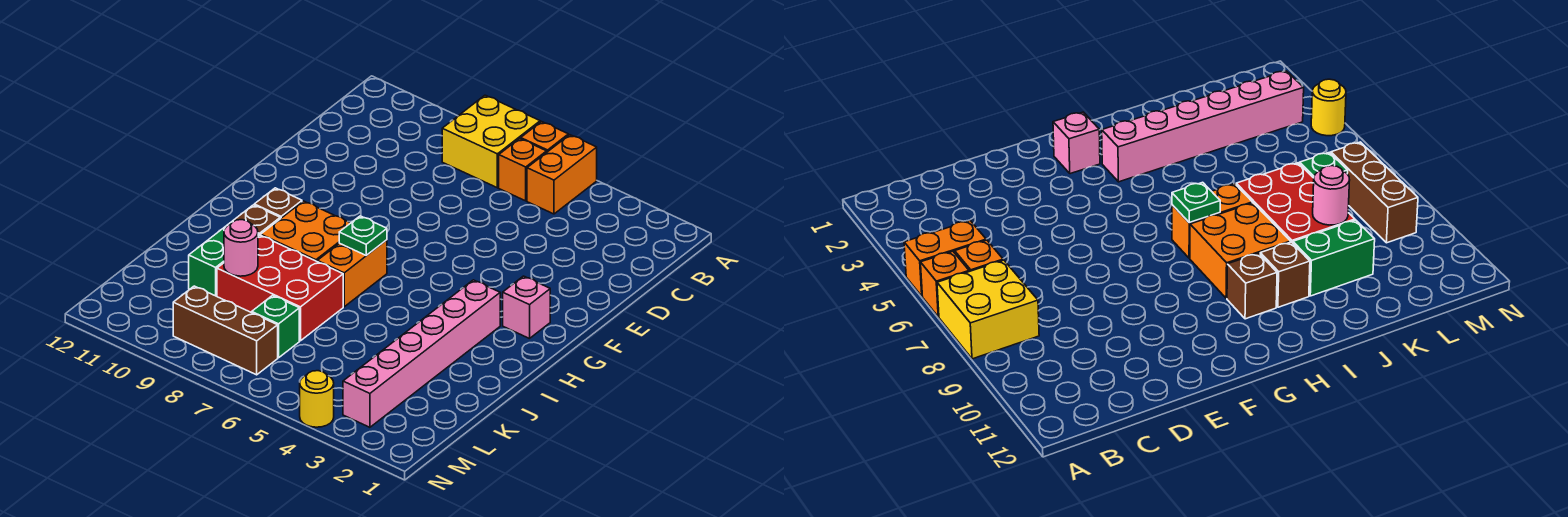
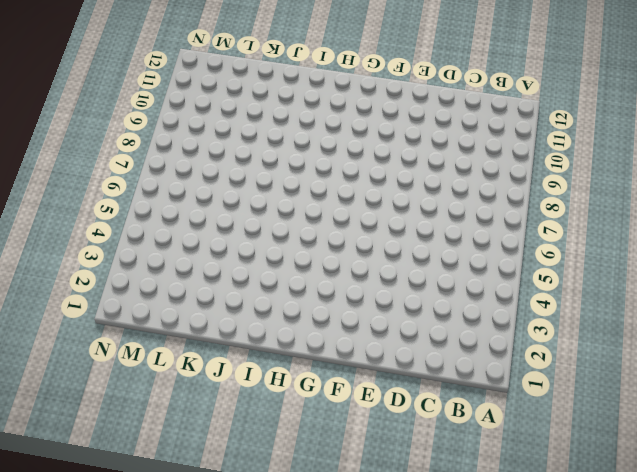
none -> orange brick A5:B5 level 1
none -> orange brick A6 level 1
none -> yellow brick A7:B8 level 1

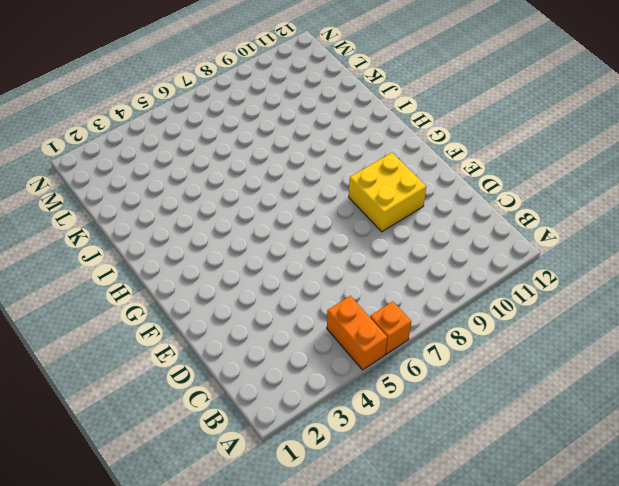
yellow brick E9:F10 level 1 -> yellow brick A7:B8 level 1
none -> orange brick B6 level 1
none -> pink brick G2 level 1
none -> pink brick H3:M3 level 1

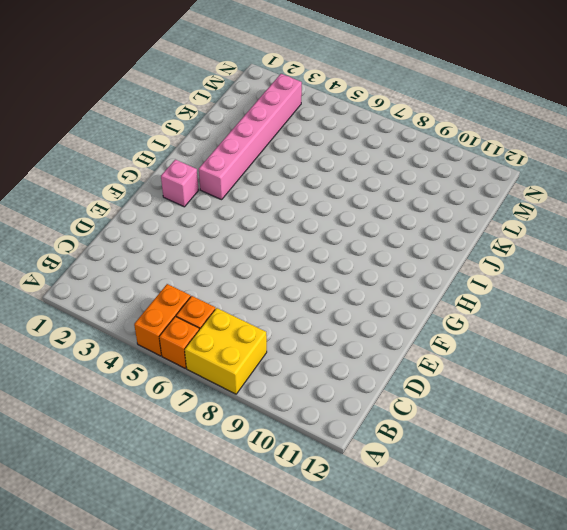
none -> orange brick H7:I7 level 1
none -> orange brick H8:I9 level 1
none -> brown brick H10 level 1

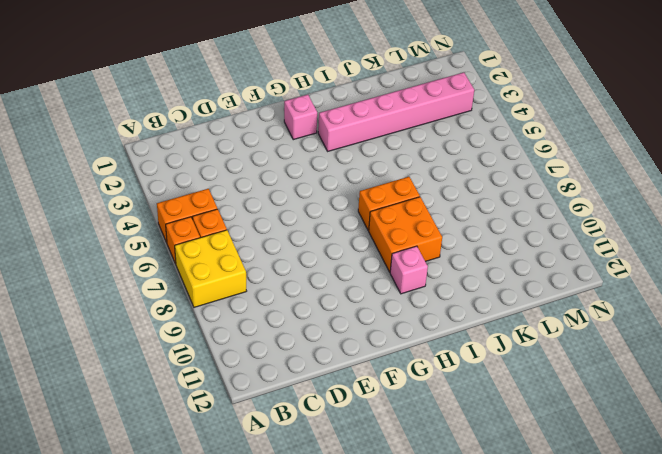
pink brick H10 level 1 -> brown brick H10 level 1
none -> brown brick I10 level 1
none -> red brick J7:K9 level 1
none -> green brick J10:K10 level 1

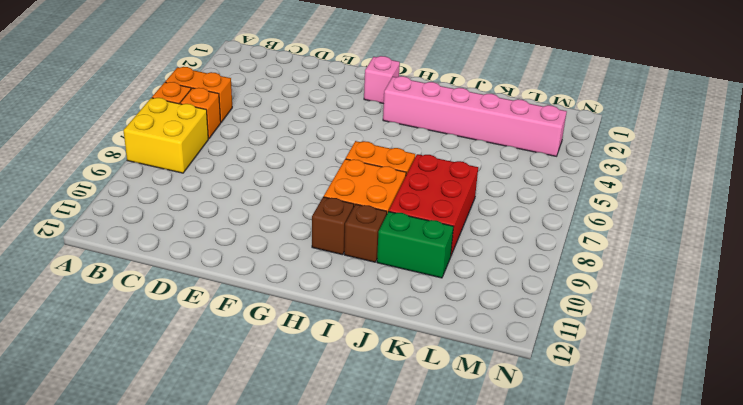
none -> green brick L7 level 1
none -> brown brick M7:M9 level 1
none -> yellow round brick N4 level 1

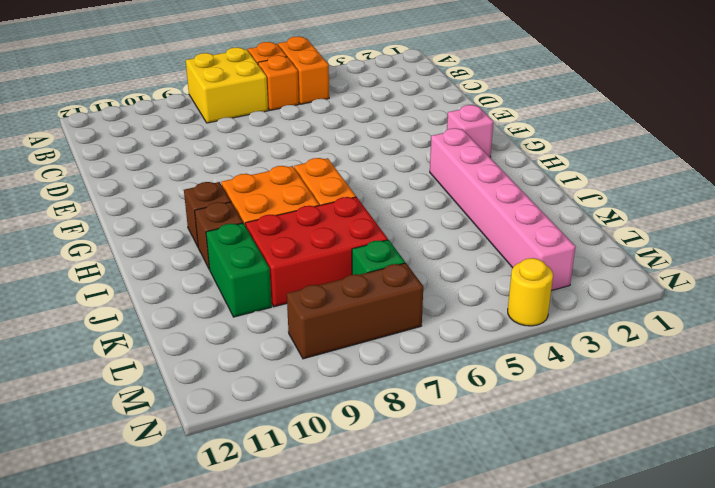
none -> green plate H7 level 2
none -> pink round brick K9 level 2

